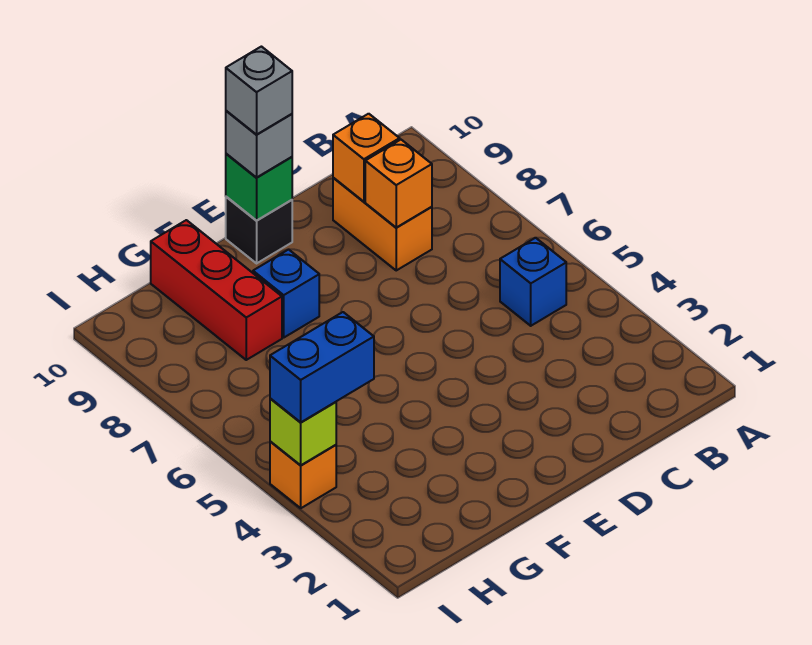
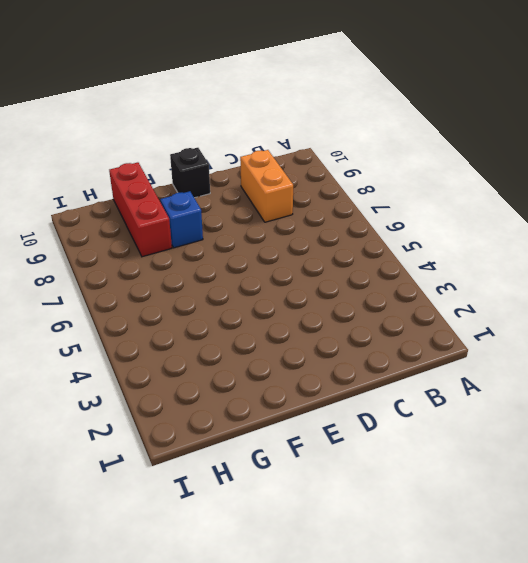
none -> blue brick B5 level 1
none -> orange brick I4 level 1
none -> orange brick C8 level 2

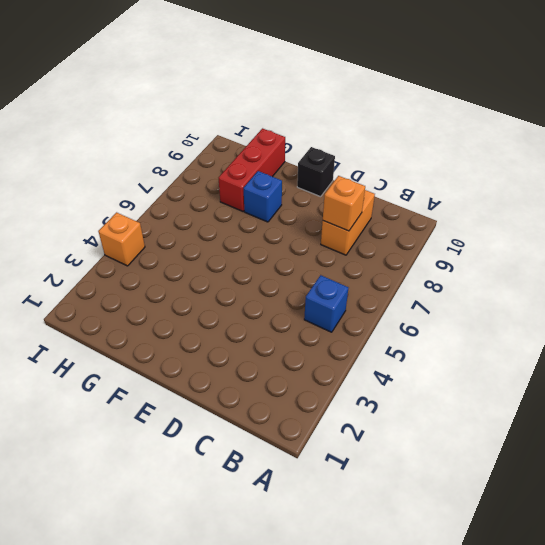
none -> orange brick C9 level 2
none -> green brick E10 level 2
none -> lime brick I4 level 2

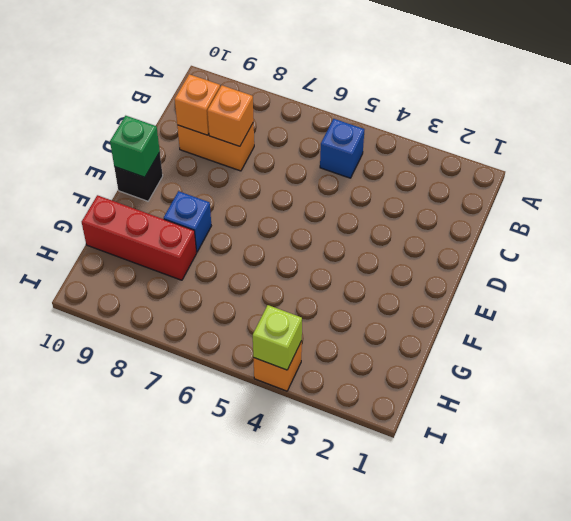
none -> grey brick E10 level 3
none -> blue brick H4:I4 level 3
none -> grey brick E10 level 4

